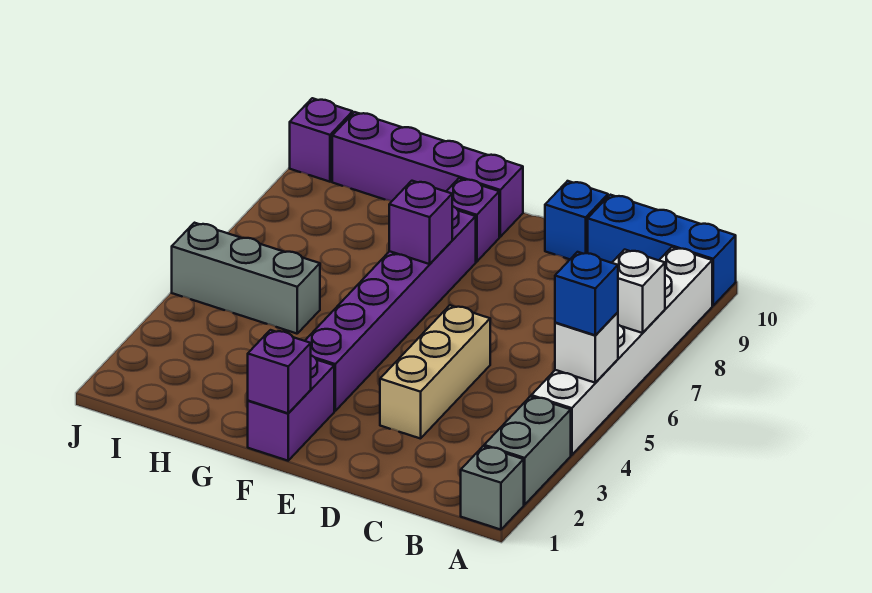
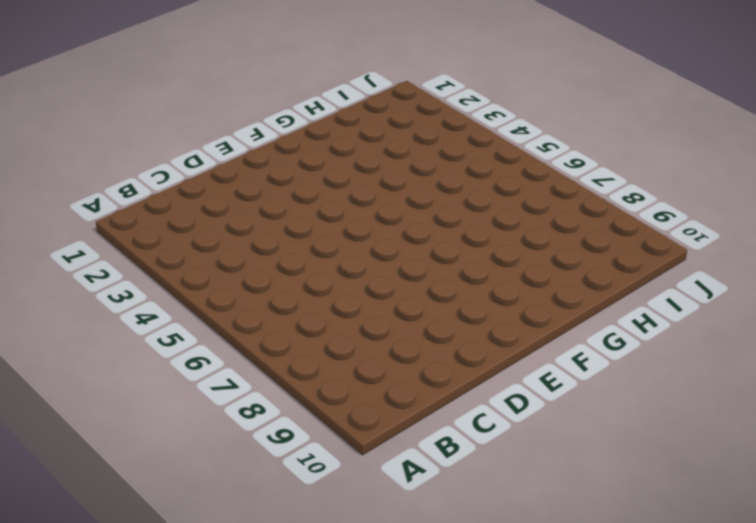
none -> grey brick A1 level 1
none -> grey brick A2:A3 level 1
none -> white brick A4:A9 level 1

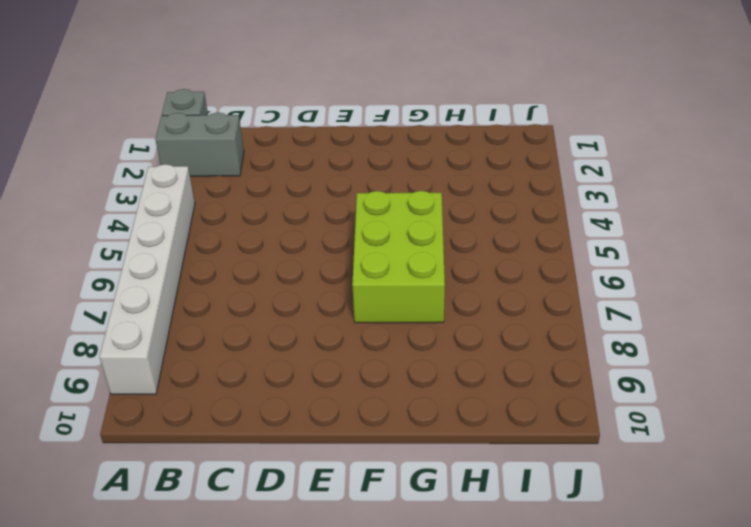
grey brick A2:B2 level 1 -> grey brick A2:A3 level 1
lime brick F5:G7 level 1 -> purple brick F3:F8 level 1
none -> blue brick A10:C10 level 1
none -> tan brick D3:D5 level 1
none -> blue brick D10 level 1

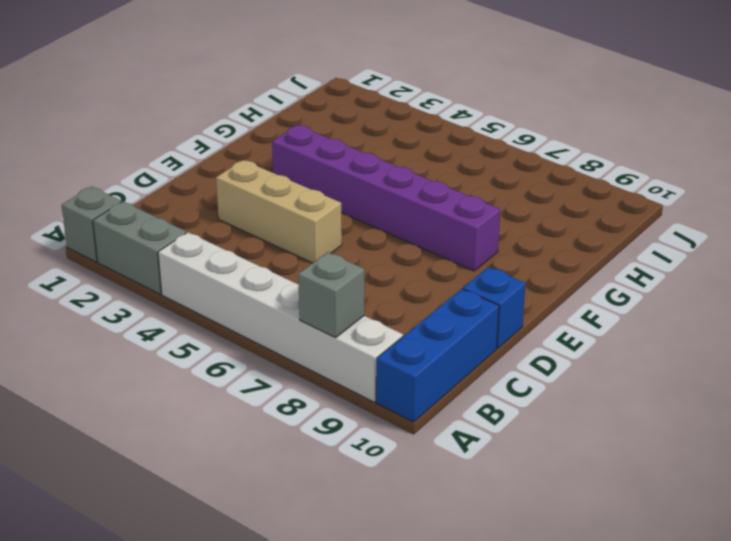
grey brick A8 level 2 -> none
none -> purple brick F1:F2 level 1
none -> purple brick F9 level 1
none -> purple brick F10:I10 level 1

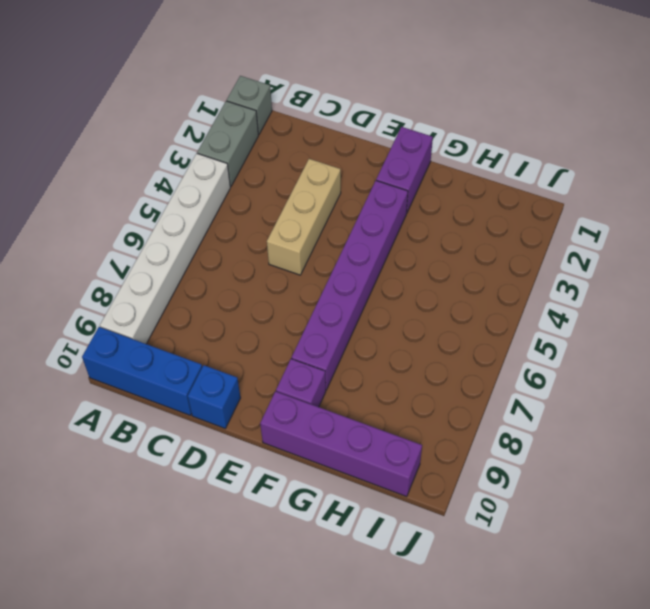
none -> grey brick H5:J5 level 1
none -> purple brick J10 level 1
none -> white brick A5 level 2

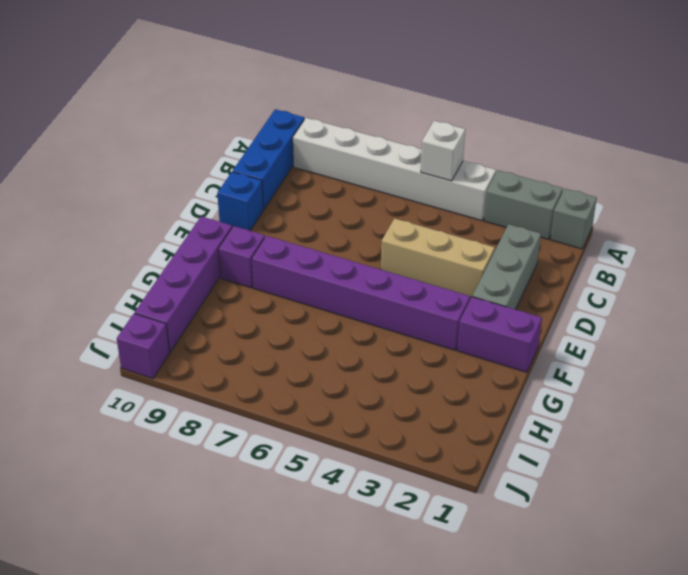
grey brick C2:E2 level 1 -> grey brick H5:J5 level 1
none -> white brick A7 level 2
none -> purple brick F1 level 2
none -> purple brick F7 level 2

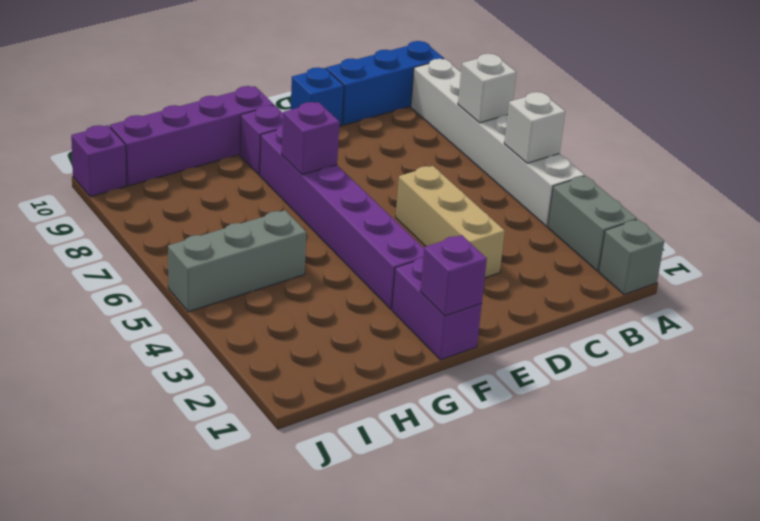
none -> blue brick A5 level 3

